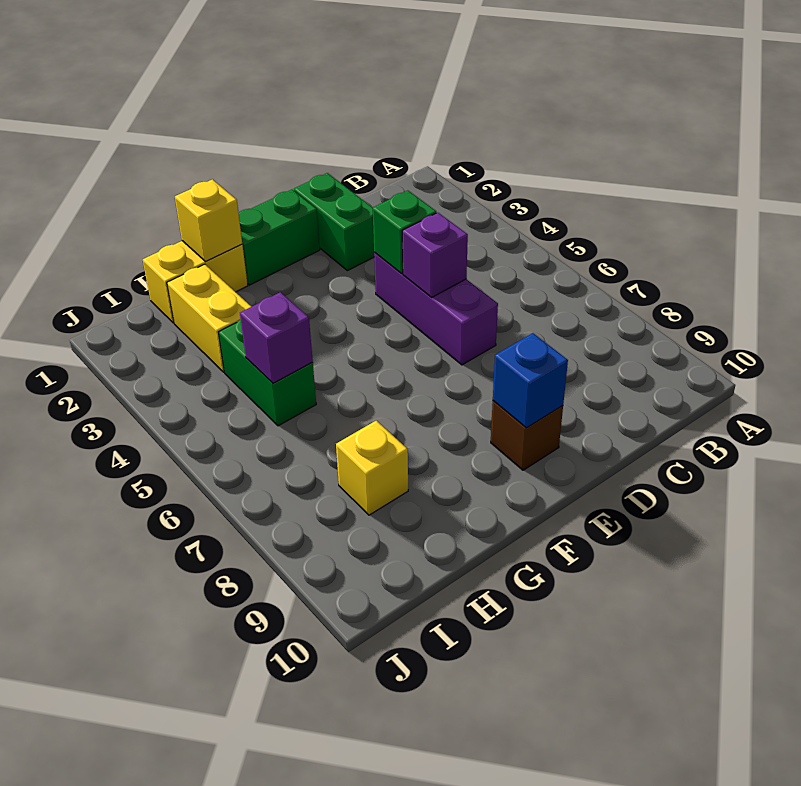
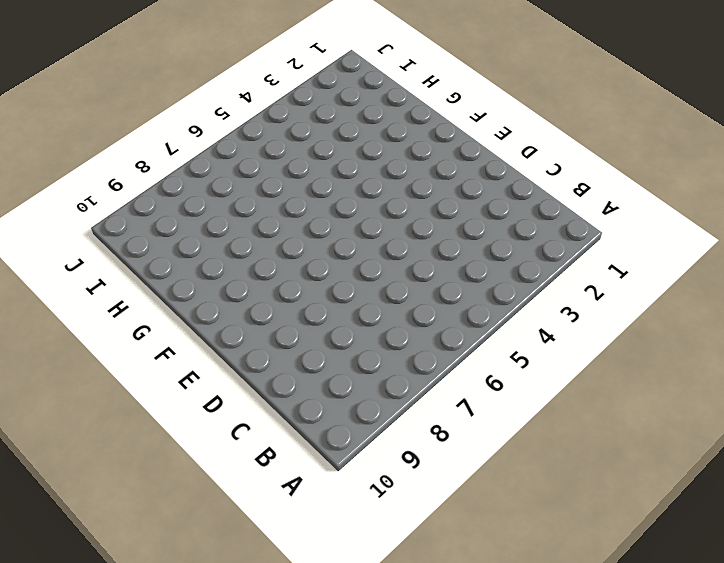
none -> green brick D1:D2 level 1
none -> purple brick D4:D6 level 1
none -> green brick E1:F1 level 1

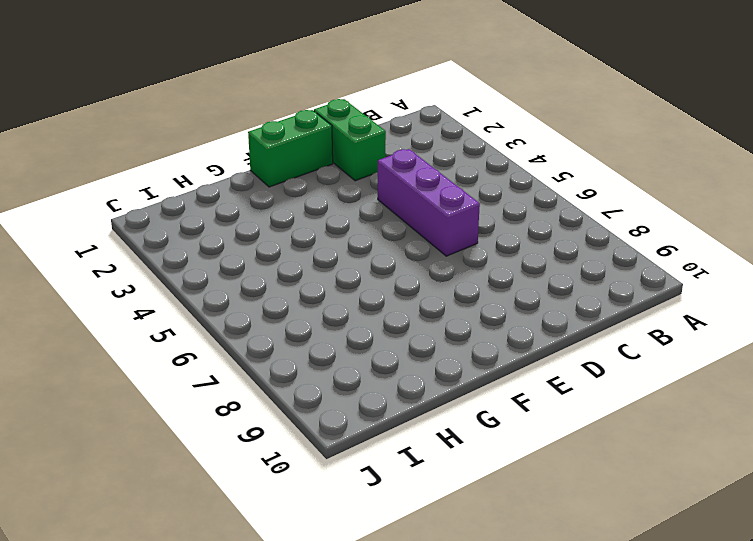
none -> brown brick E9 level 1
none -> yellow brick G1:H1 level 1
none -> yellow brick H2:H3 level 1

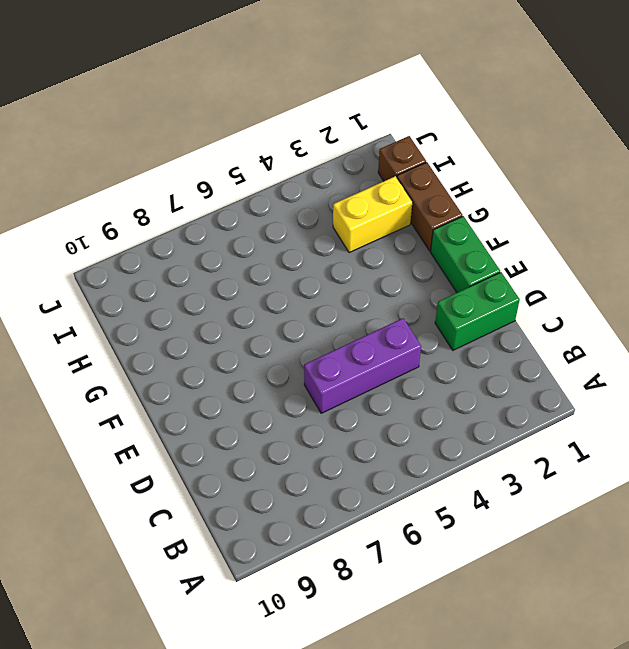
brown brick G1:H1 level 1 -> yellow brick G1:H1 level 1
brown brick I1 level 1 -> brown brick E9 level 1
none -> green brick H4:H5 level 1
none -> yellow brick H8 level 1
none -> green brick D4 level 2

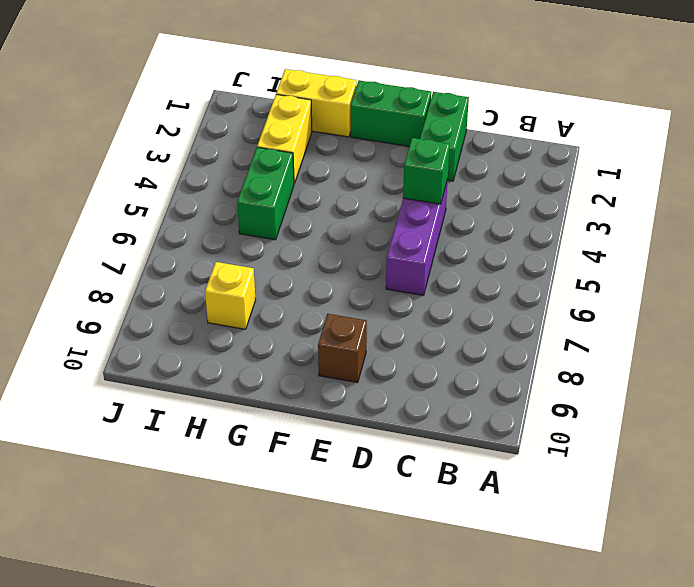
none -> purple brick D5 level 2
none -> blue brick E9 level 2
none -> yellow brick G1 level 2

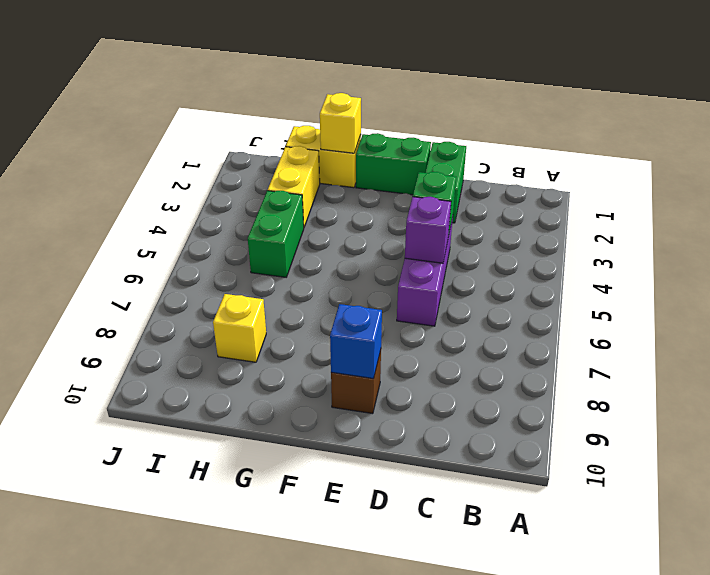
none -> purple brick H5 level 2

